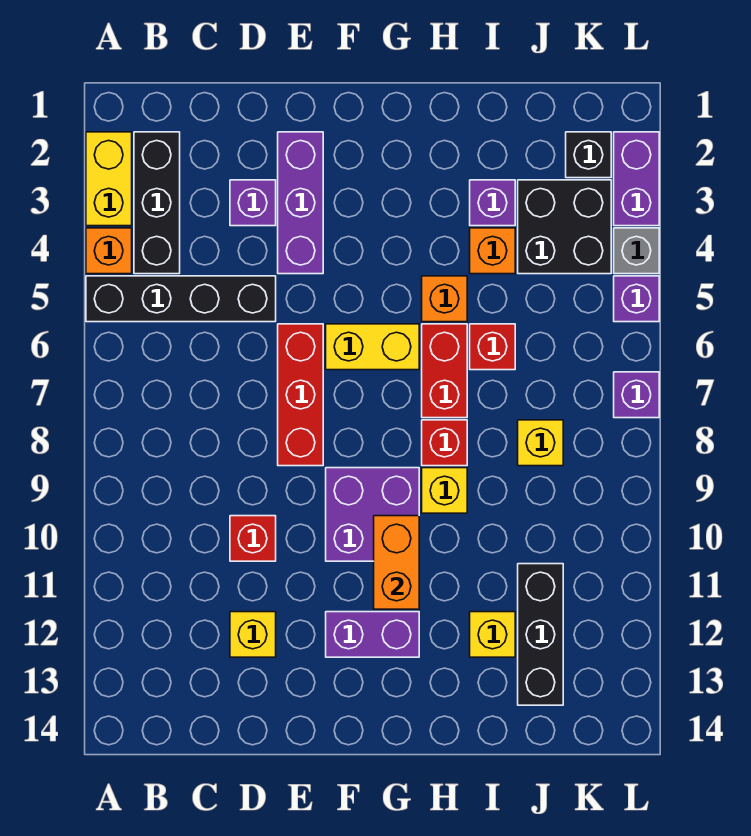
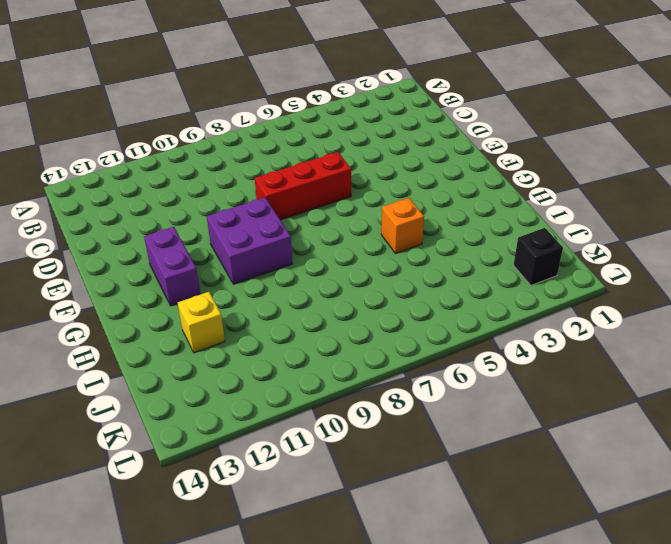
none -> yellow brick A2:A3 level 1
none -> orange brick A4 level 1
none -> black brick A5:D5 level 1

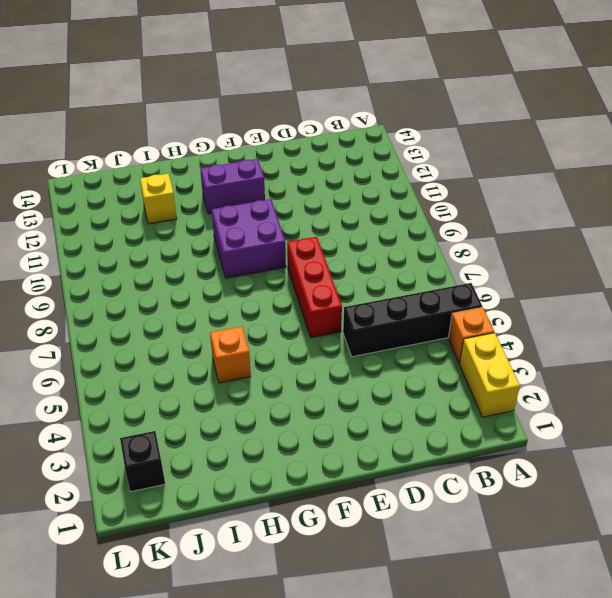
none -> black brick B2:B4 level 1
none -> purple brick D3 level 1
none -> red brick D10 level 1

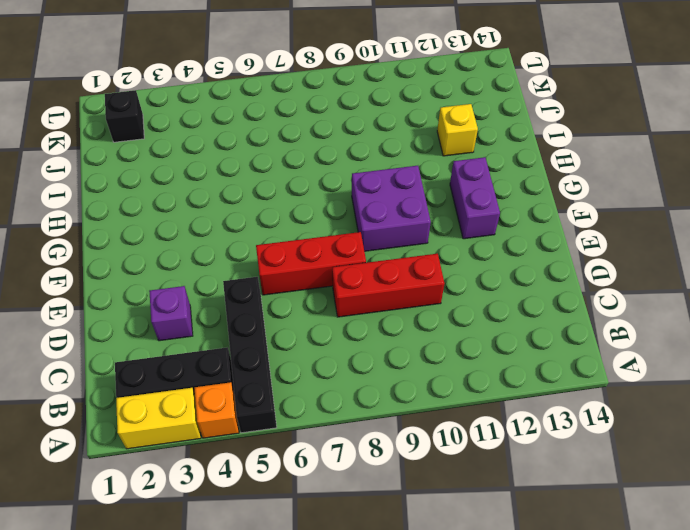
red brick D8:D10 level 1 -> red brick D10 level 1
none -> yellow brick D12 level 1
none -> purple brick E2:E4 level 1
none -> yellow brick F6:G6 level 1

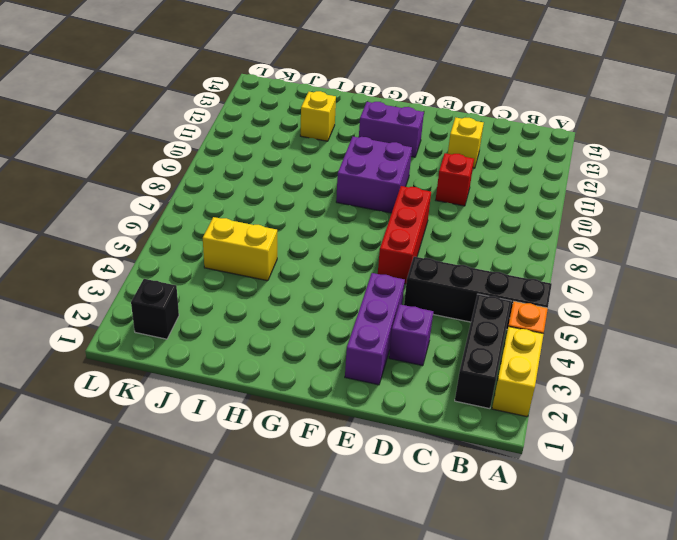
yellow brick I5:J5 level 1 -> yellow brick F6:G6 level 1
none -> orange brick H5 level 1
none -> red brick H6:H7 level 1
none -> red brick H8 level 1

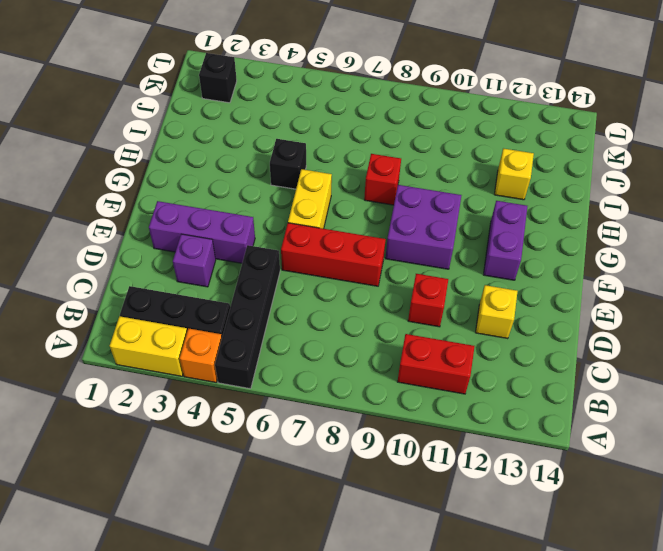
red brick B10:B11 level 1 -> red brick H6:H7 level 1
black brick H5 level 1 -> orange brick H5 level 1
none -> yellow brick H9 level 1
none -> purple brick I3 level 1
none -> orange brick I4 level 1

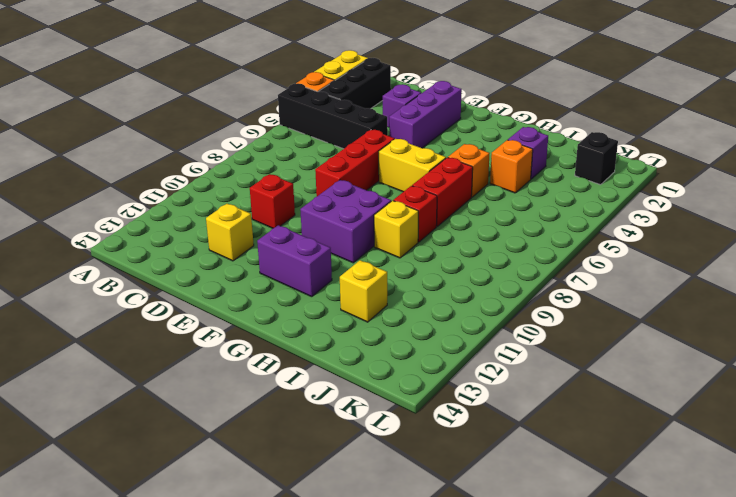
none -> red brick I6 level 1
none -> black brick J3:K4 level 1
none -> yellow brick J8 level 1

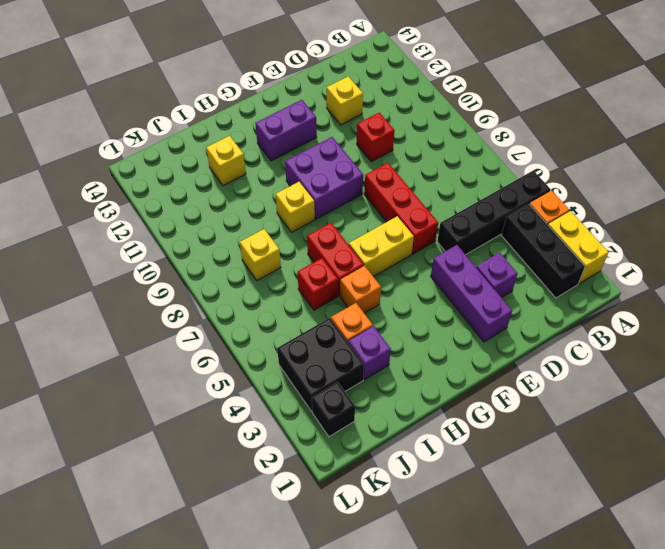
none -> red brick H8 level 1
none -> black brick J11:J13 level 1
none -> purple brick L2:L3 level 1

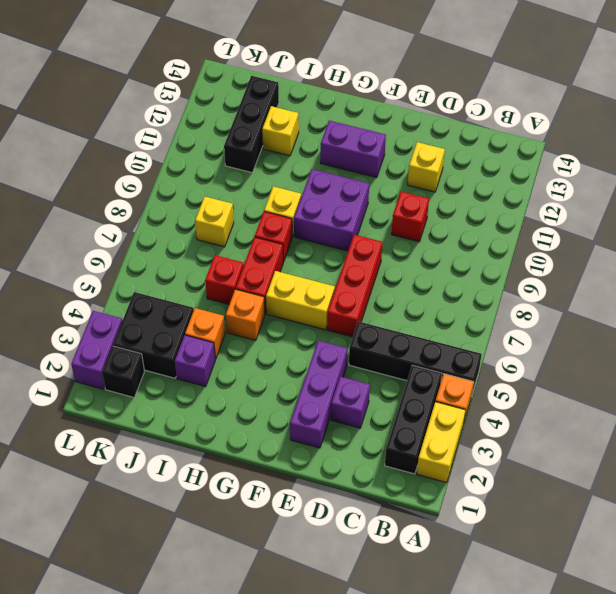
none -> grey brick L4 level 1
none -> purple brick L5 level 1
none -> purple brick L7 level 1

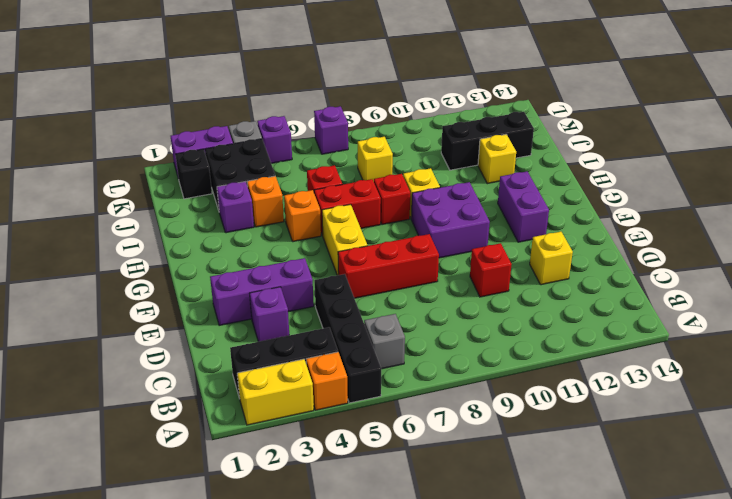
grey brick B6 level 1 -> none
none -> orange brick G10:G11 level 2

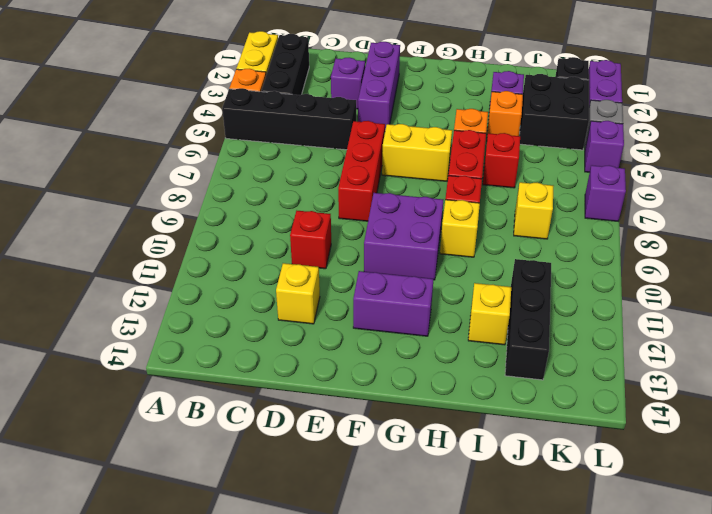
none -> orange brick G10:G11 level 2

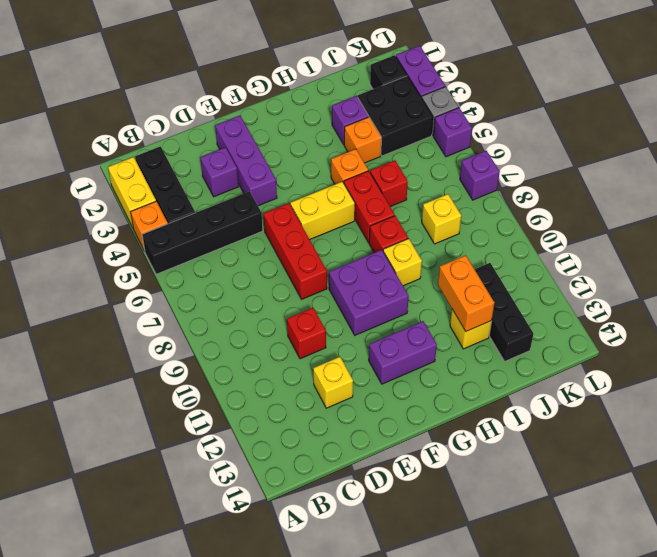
orange brick I11:I12 level 2 -> orange brick G10:G11 level 2

